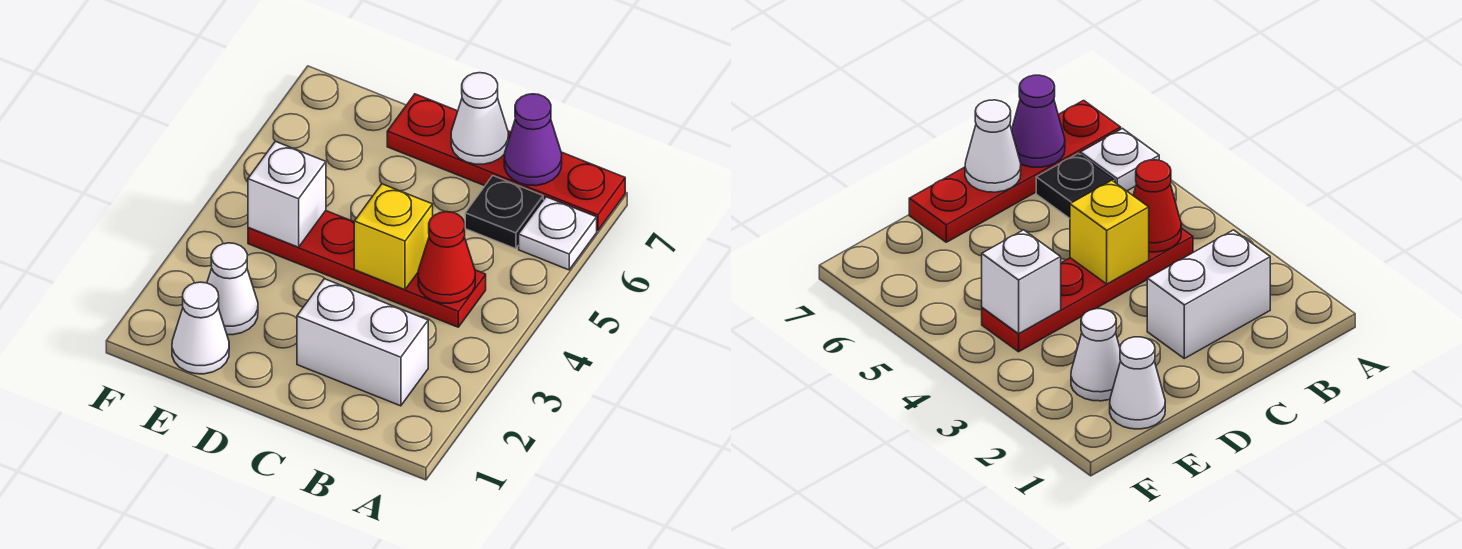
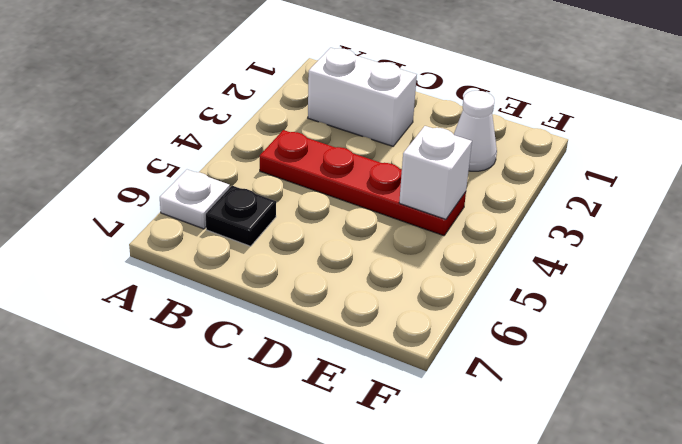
none -> red plate A7:D7 level 1
none -> white cone E1 level 1
none -> red cone B4 level 2

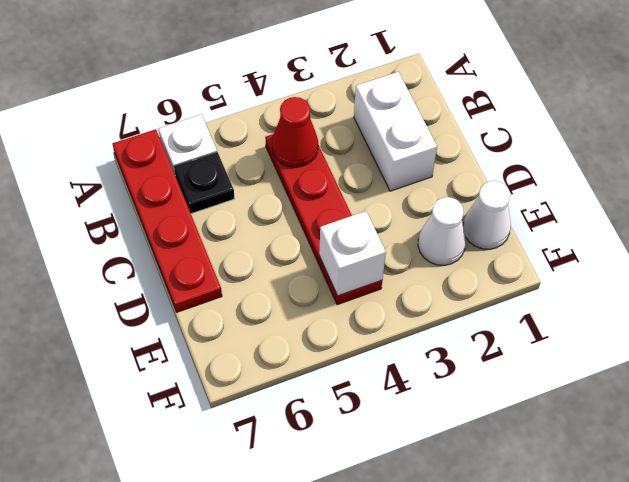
none -> purple cone B7 level 2
none -> yellow brick C4 level 2
none -> white cone C7 level 2

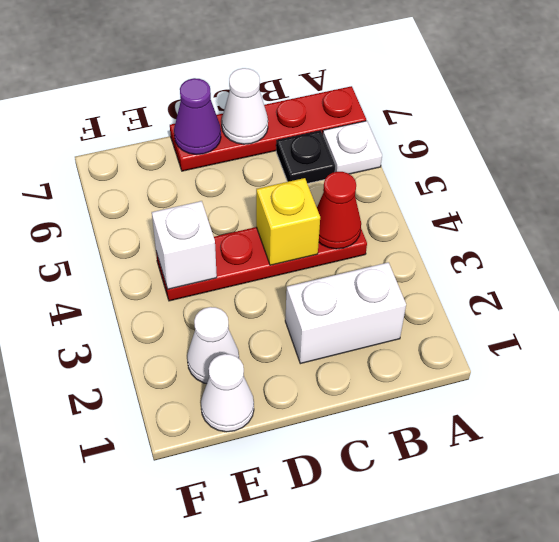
purple cone D7 level 2 -> purple cone B7 level 2

